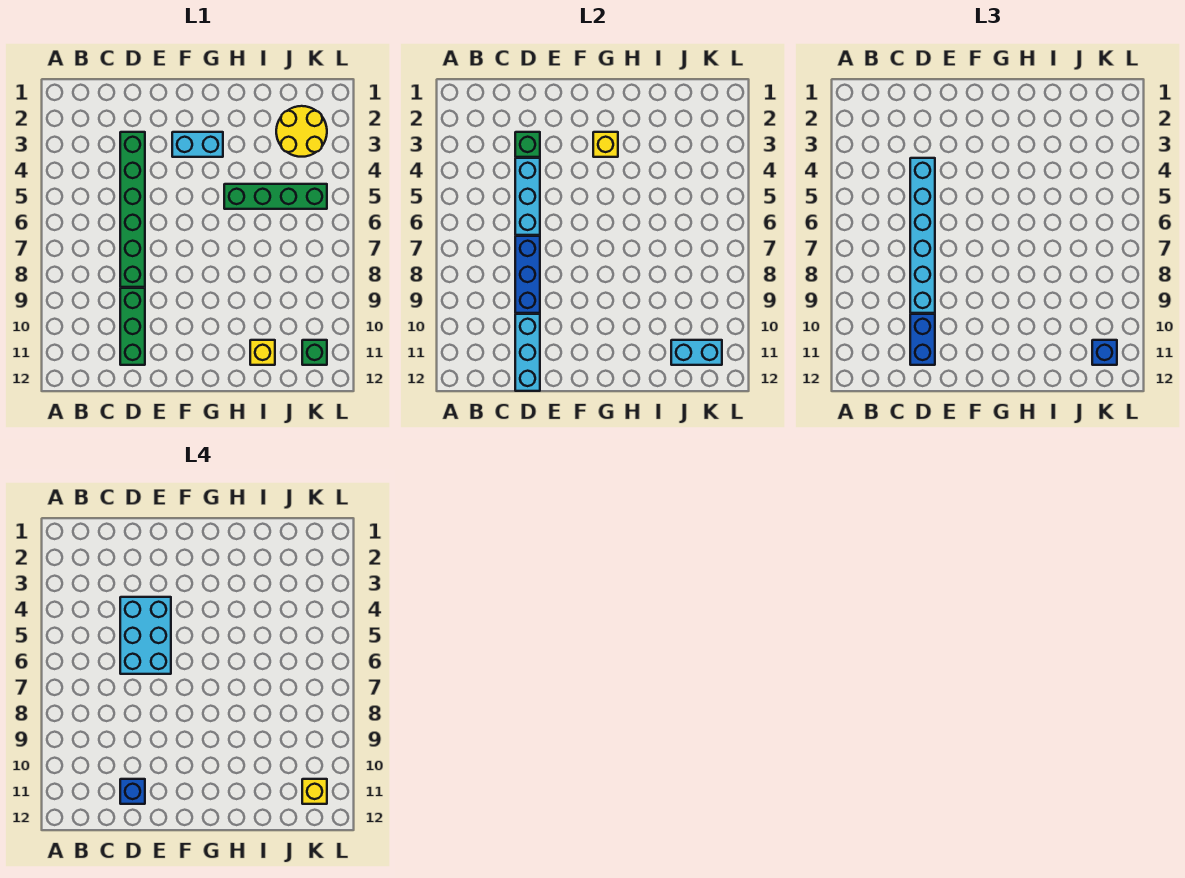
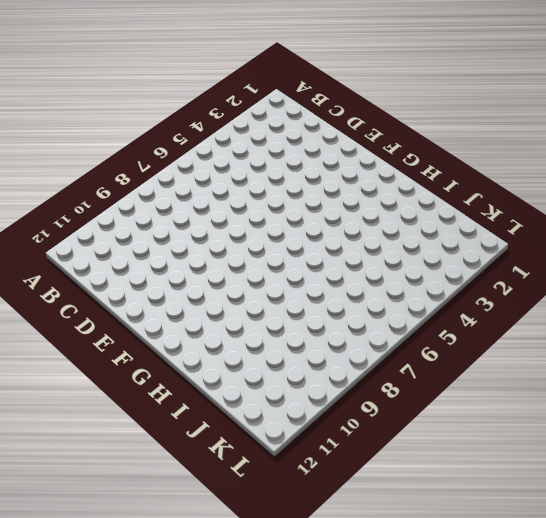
none -> green brick D3:D8 level 1
none -> green brick D9:D11 level 1
none -> cyan brick F3:G3 level 1

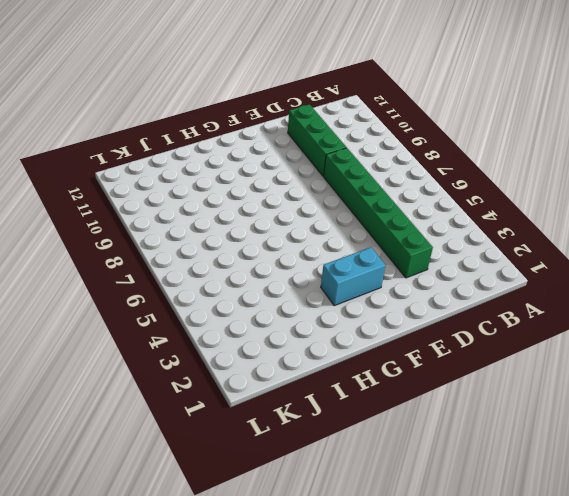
none -> green brick H5:K5 level 1
none -> yellow brick I11 level 1
none -> yellow round brick J2:K3 level 1

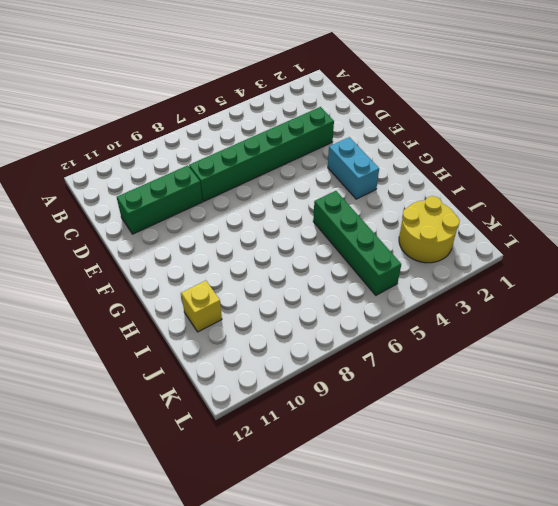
none -> green brick K11 level 1
none -> green brick D3 level 2
none -> cyan brick D4:D6 level 2

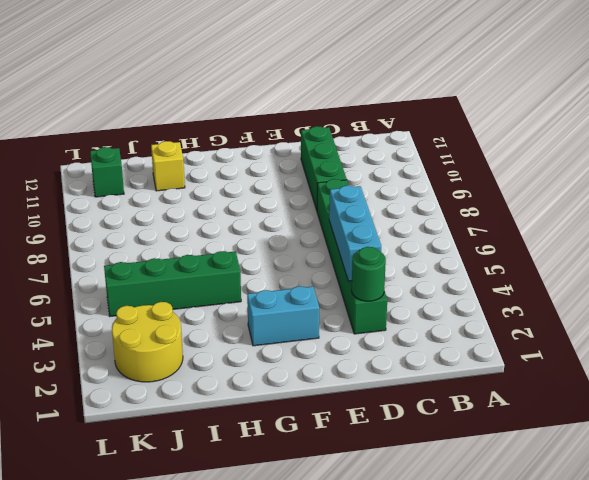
green round brick D3 level 2 -> green brick D3 level 2
none -> blue brick D7:D9 level 2
none -> cyan brick D10:D12 level 2
none -> yellow brick G3 level 2

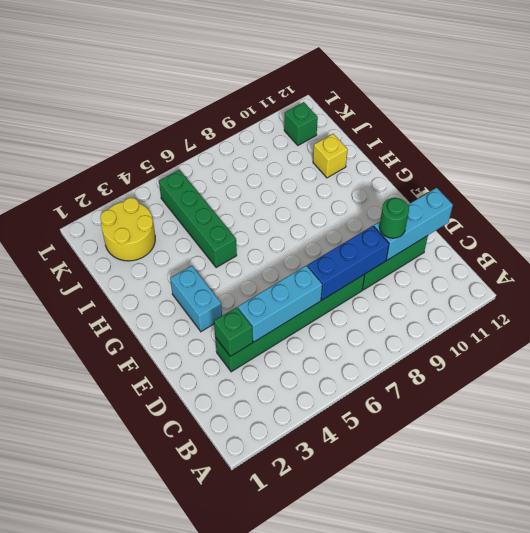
green round brick D10 level 3 -> blue brick D10:D11 level 3
none -> yellow brick G3 level 2
none -> cyan brick J11:K11 level 2
none -> cyan brick D4:D9 level 3

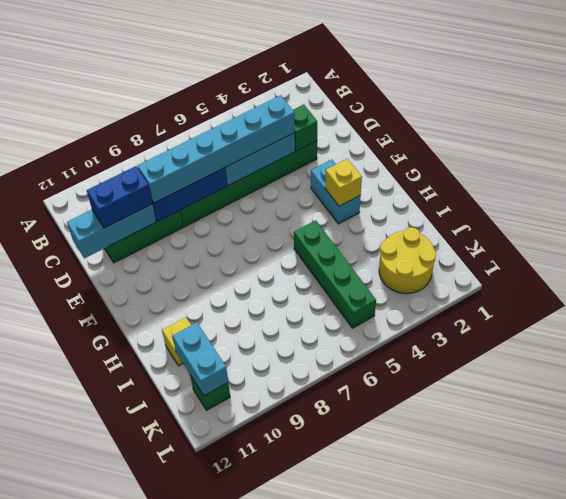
none -> blue brick K11 level 3
none -> cyan brick D4:E6 level 4
none -> blue brick D11 level 4

